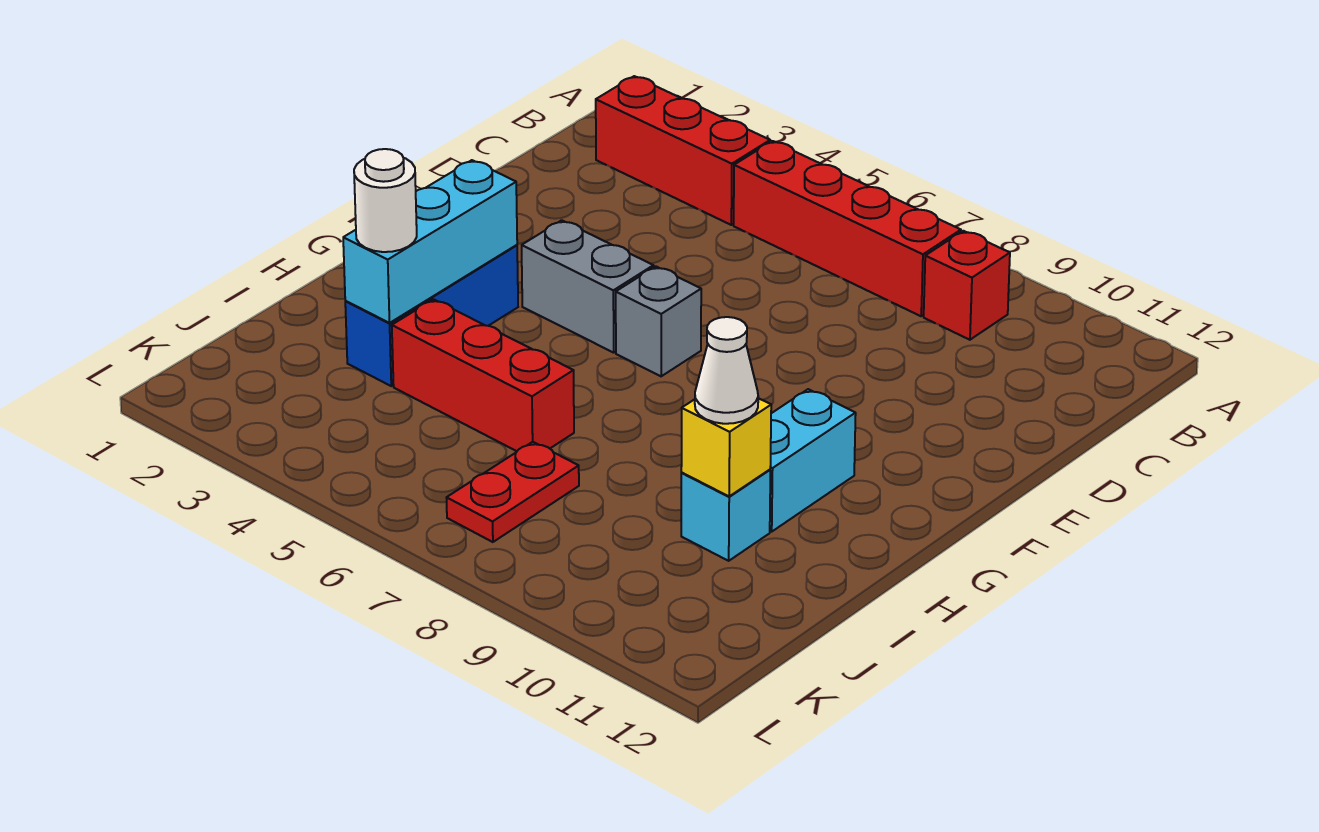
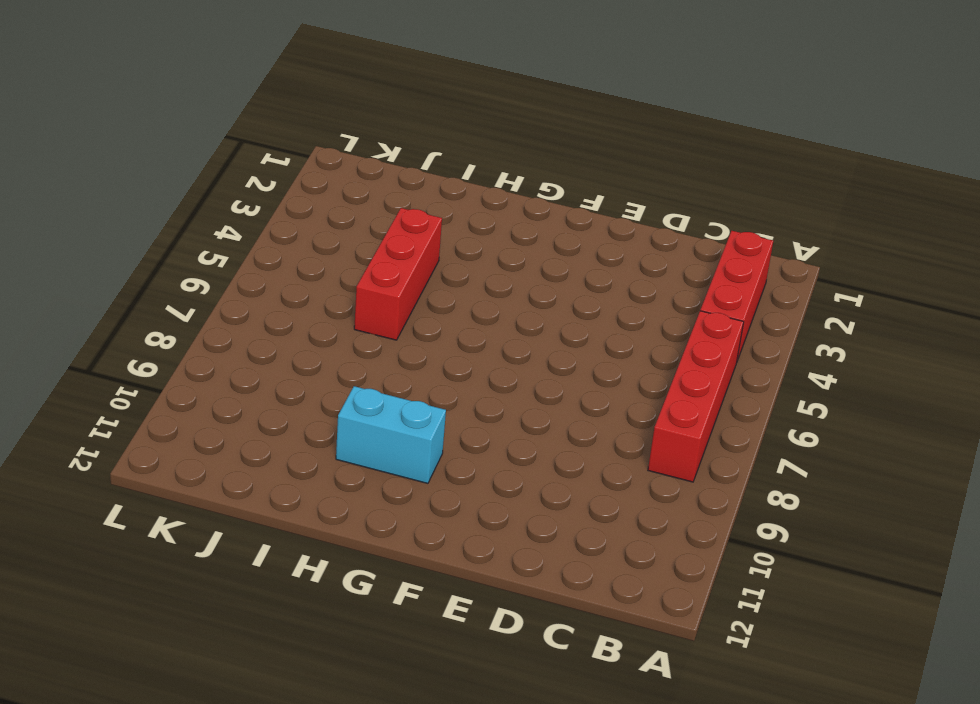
none -> red brick B9 level 1
none -> grey brick F4:F5 level 1
none -> grey brick F6 level 1

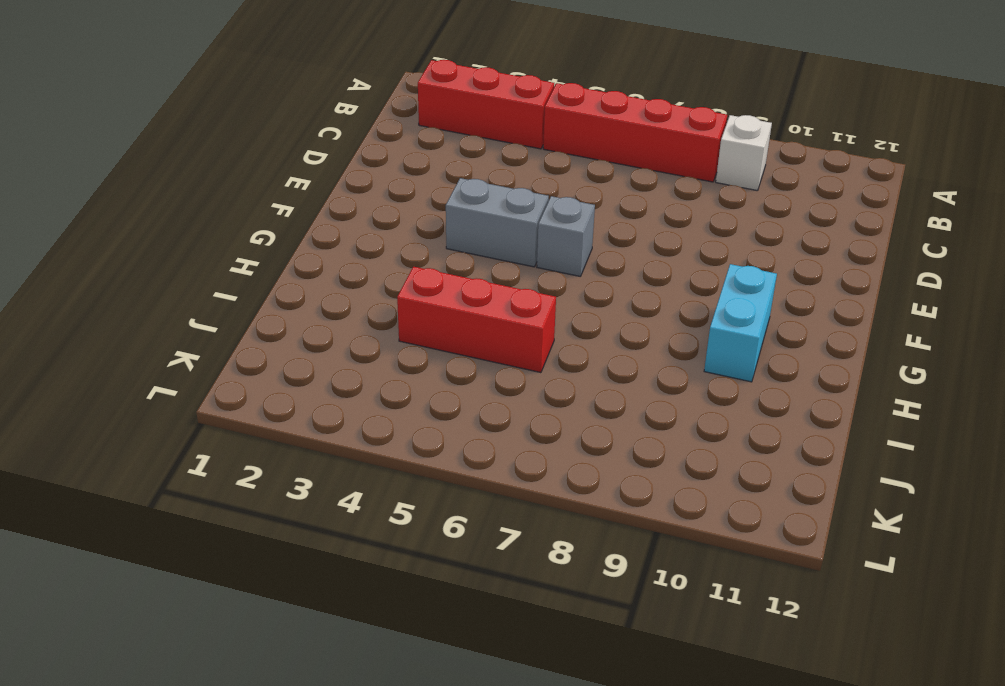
white brick B9 level 1 -> red brick B9 level 1
none -> blue brick G3:I3 level 1
none -> cyan brick I10 level 1
none -> red plate J7:K7 level 1

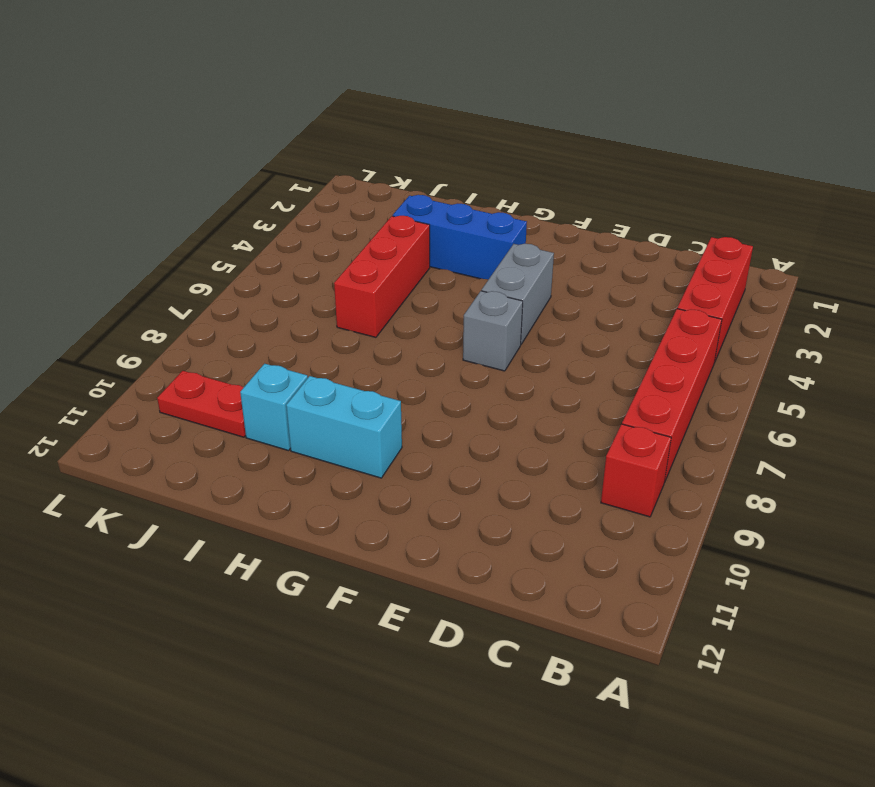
red plate J10:K10 level 1 -> red plate J7:K7 level 1
none -> cyan brick G3:I3 level 2
none -> yellow brick I10 level 2
none -> white round brick I3 level 3

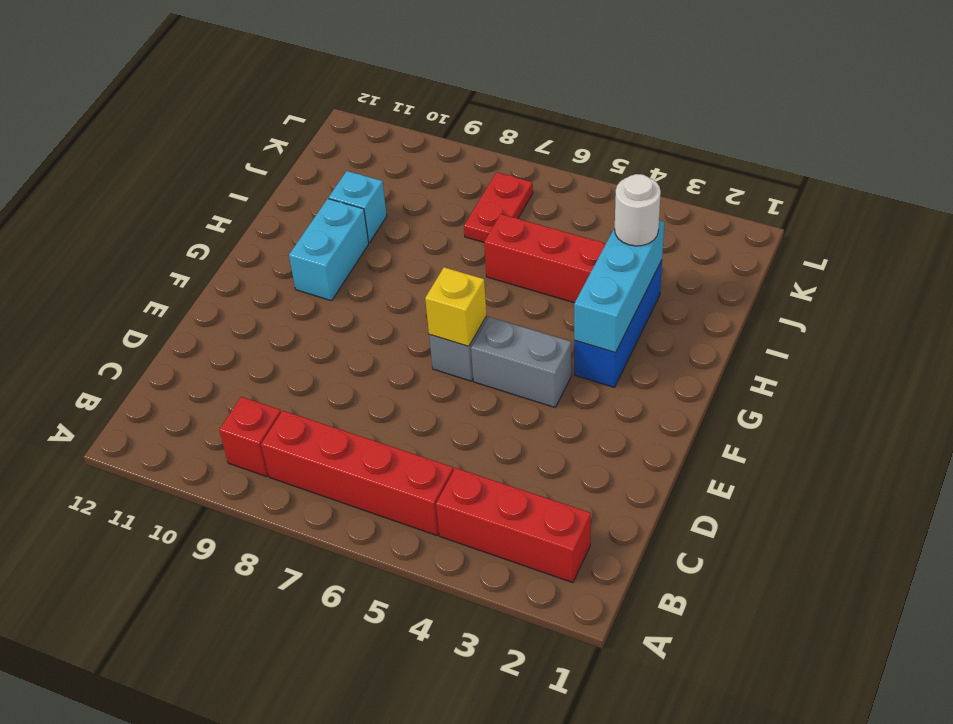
yellow brick F6 level 2 -> yellow brick I10 level 2
none -> white cone I10 level 3

